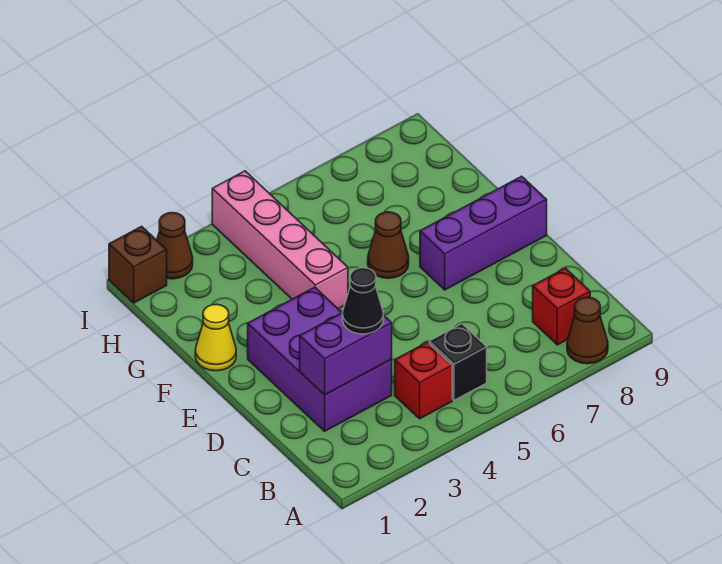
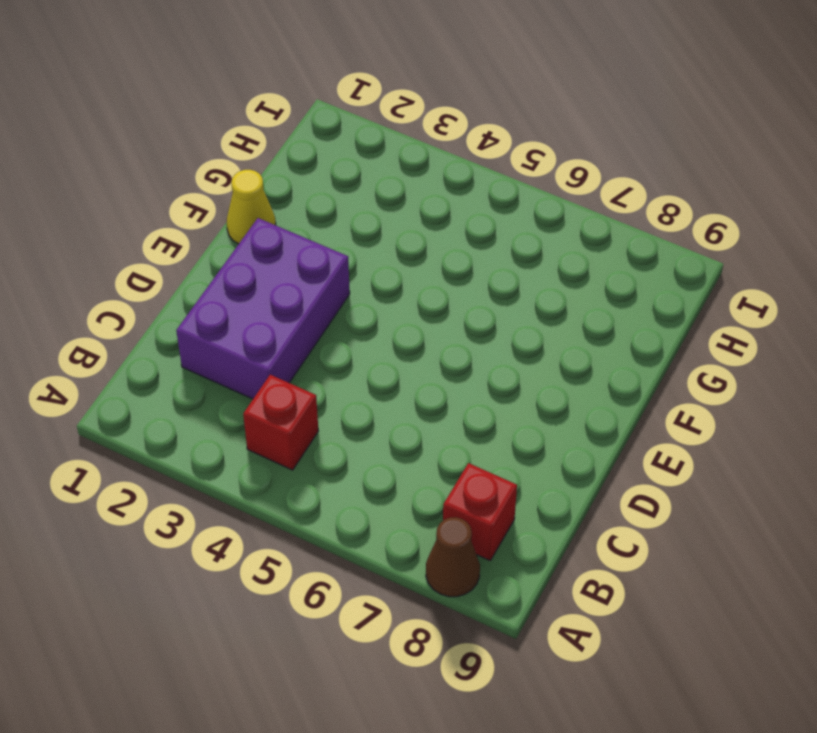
none -> black brick B5 level 1
none -> purple brick E7:E9 level 1
none -> pink brick F4:I4 level 1

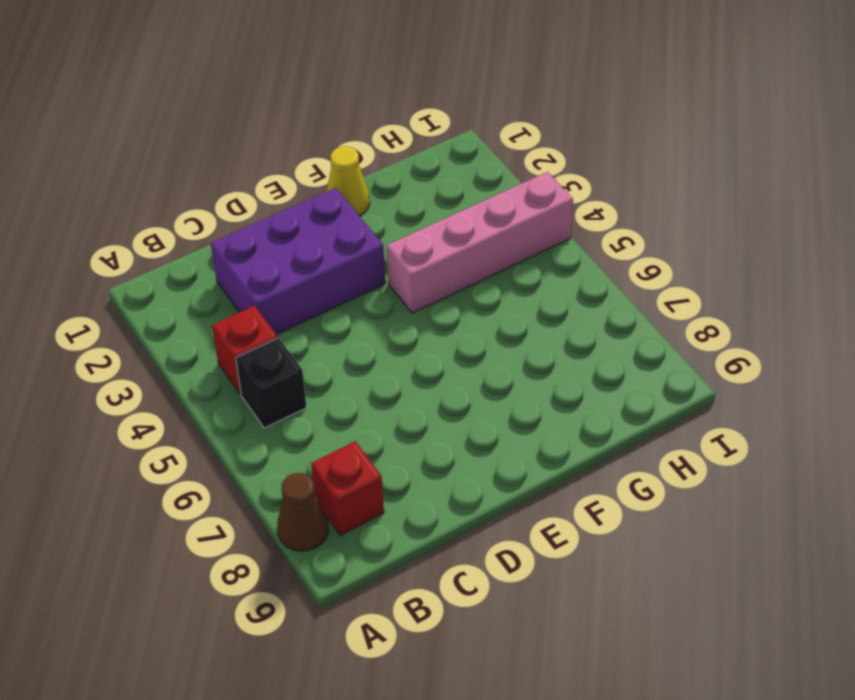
none -> purple brick E7:E9 level 1
none -> brown cone F6 level 1
none -> brown brick I1 level 1

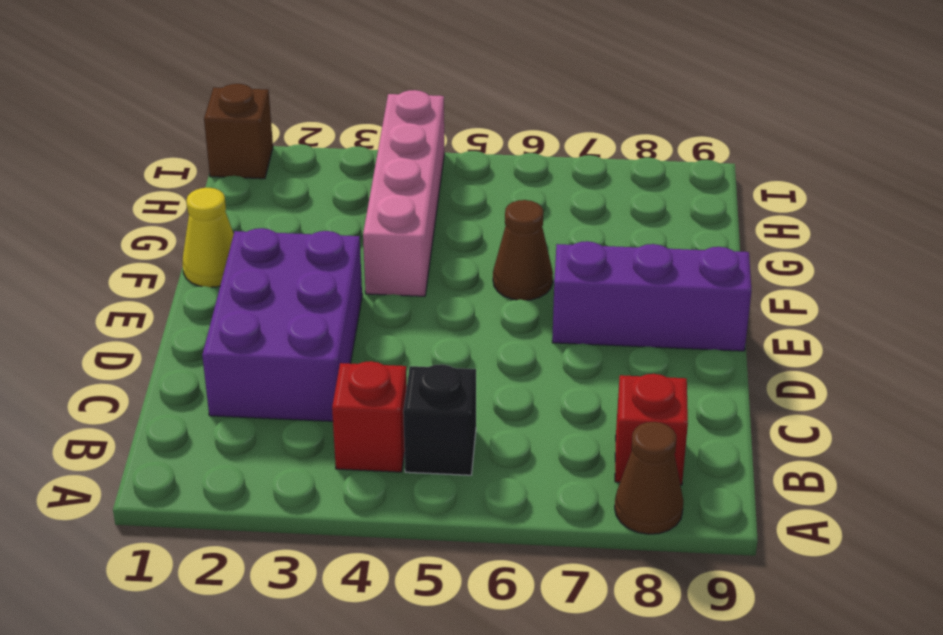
none -> brown cone I2 level 1
none -> purple brick C2:C3 level 2
none -> black cone C3 level 3

